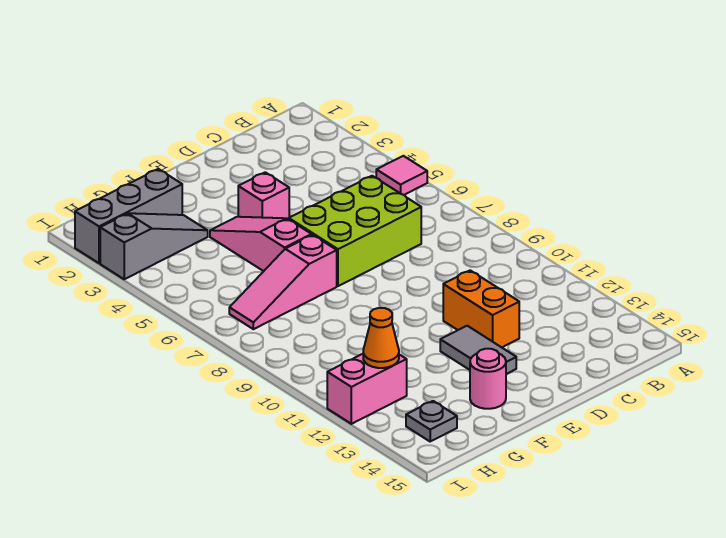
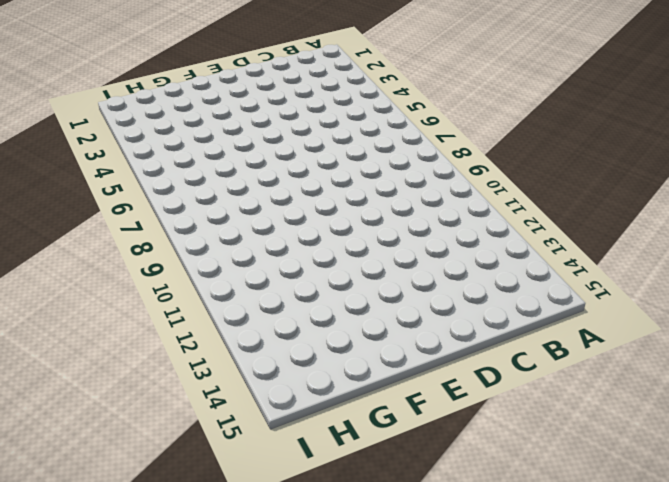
none -> pink tile A5 level 1
none -> lime brick C6:E7 level 1
none -> orange brick D11:D12 level 1

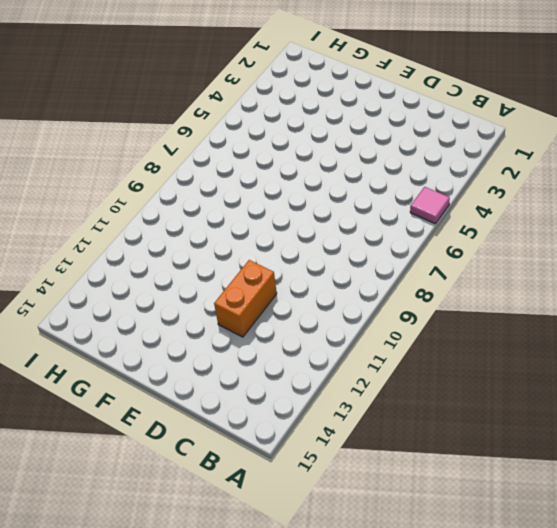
none -> lime brick C6:E7 level 1
none -> pink brick E4 level 1
none -> grey tile E12:E13 level 1

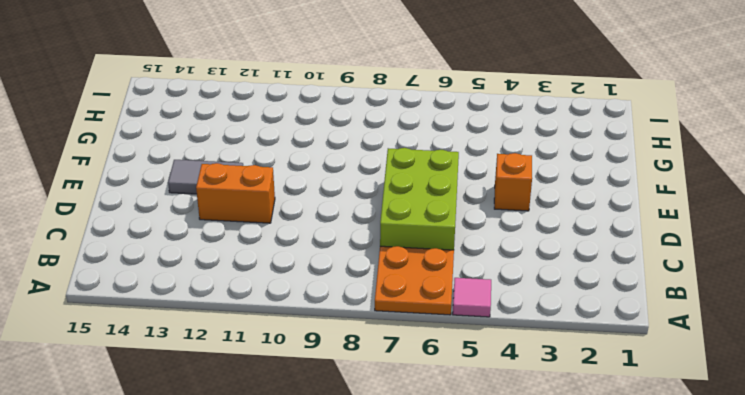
orange plate A6:B7 level 1 -> none
orange brick E4 level 1 -> pink brick E4 level 1
none -> pink slope F4:F6 level 1 top 6
none -> pink slope F7:H7 level 1 top F
none -> pink round brick F14 level 1

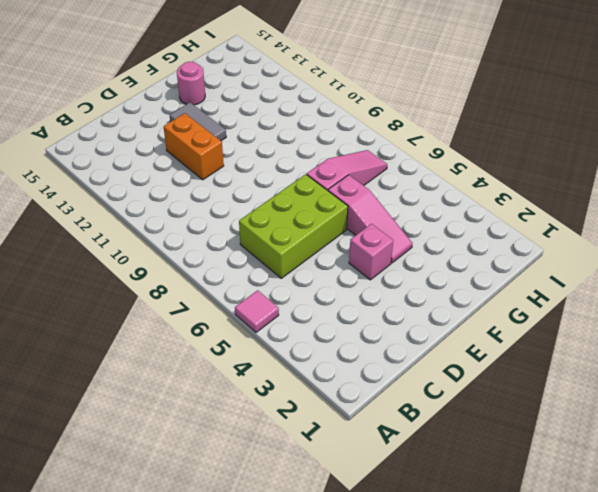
none -> grey brick G2:I2 level 1
none -> grey slope G3:I3 level 1 top I
none -> pink brick H12:I12 level 1

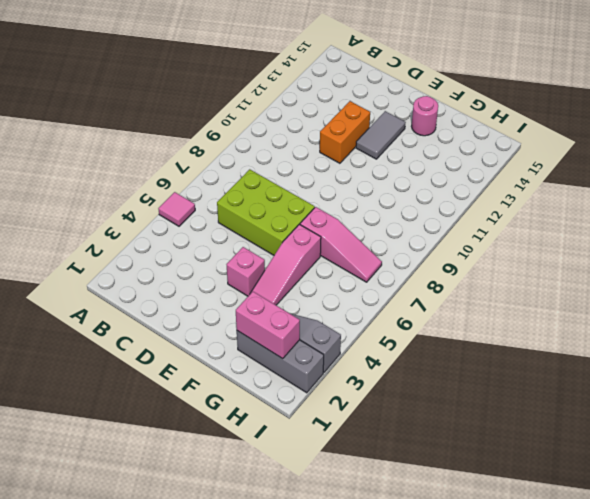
pink brick G2:H2 level 2 -> pink brick H12:I12 level 1
none -> grey plate H14 level 1
none -> orange cone H12 level 2

